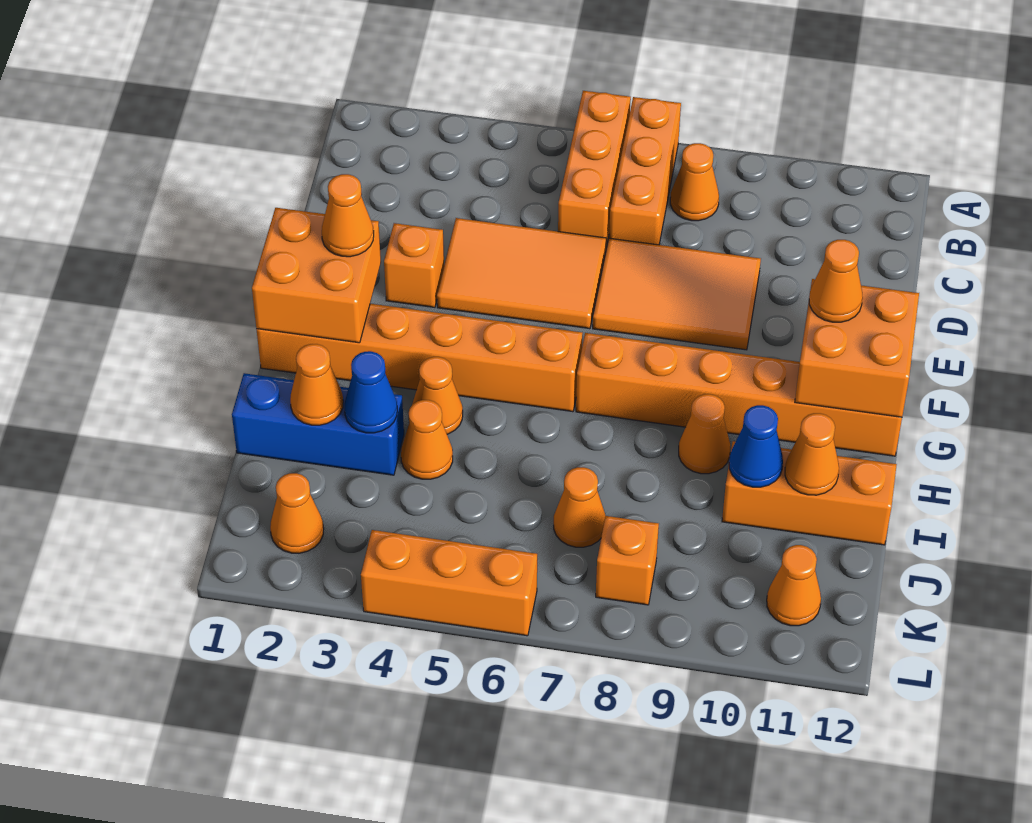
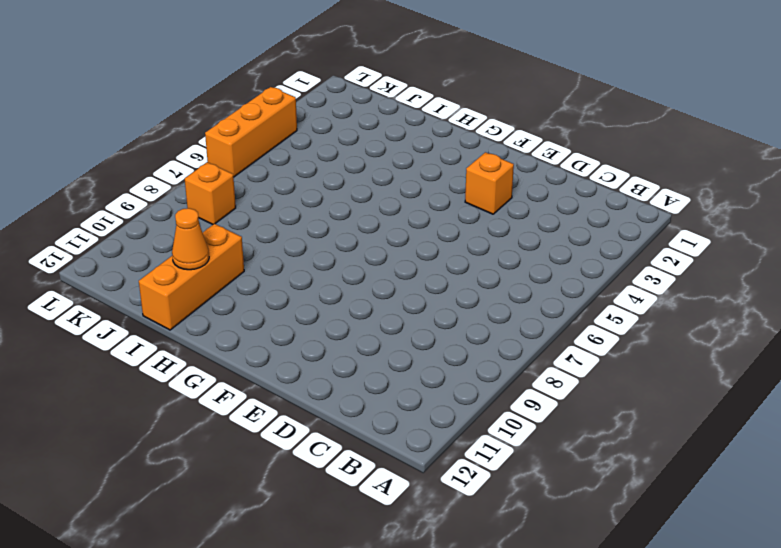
none -> orange brick A6:C6 level 1
none -> orange brick A7:C7 level 1
none -> orange cone B8 level 1

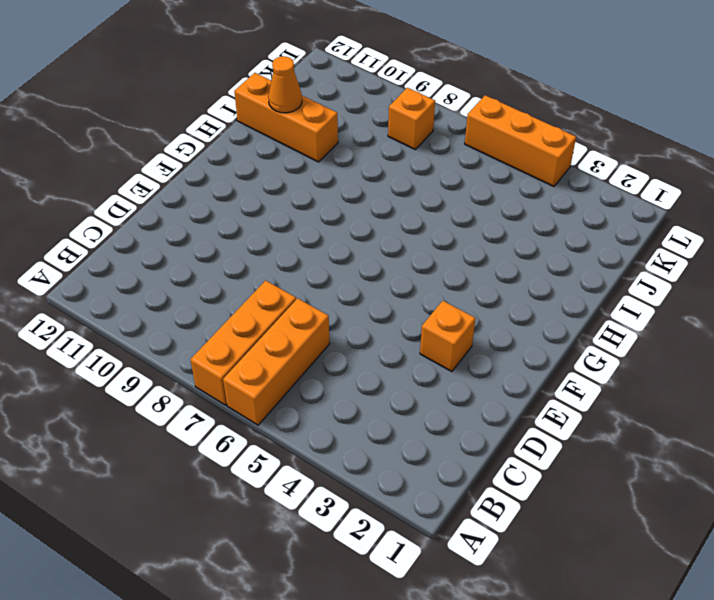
none -> orange cone B8 level 1
none -> orange tile D4:E6 level 1
none -> orange tile D7:E9 level 1

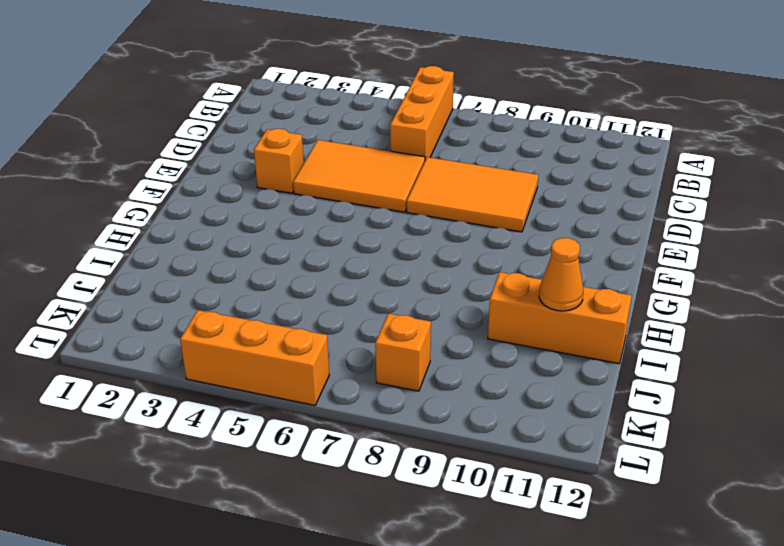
none -> orange brick A7:C7 level 1
none -> orange cone B8 level 1
none -> orange brick G1:G6 level 1

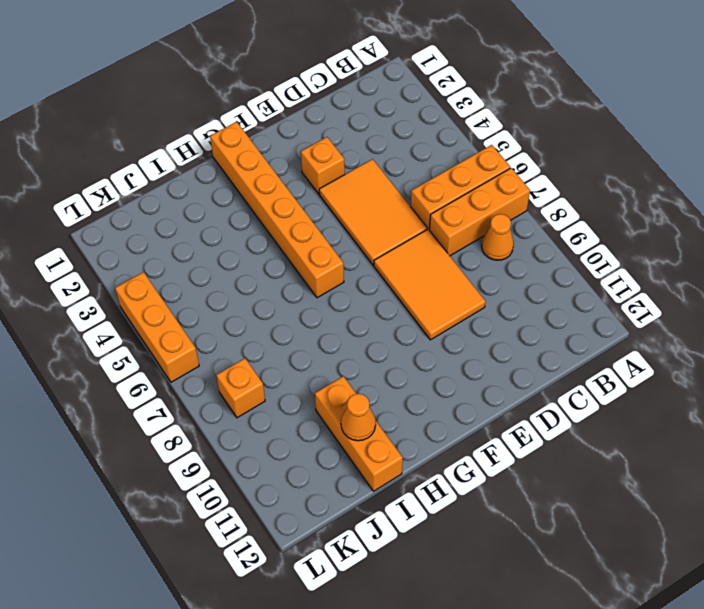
none -> orange brick G7:G12 level 1
none -> orange cone H4 level 1
none -> orange cone H9 level 1

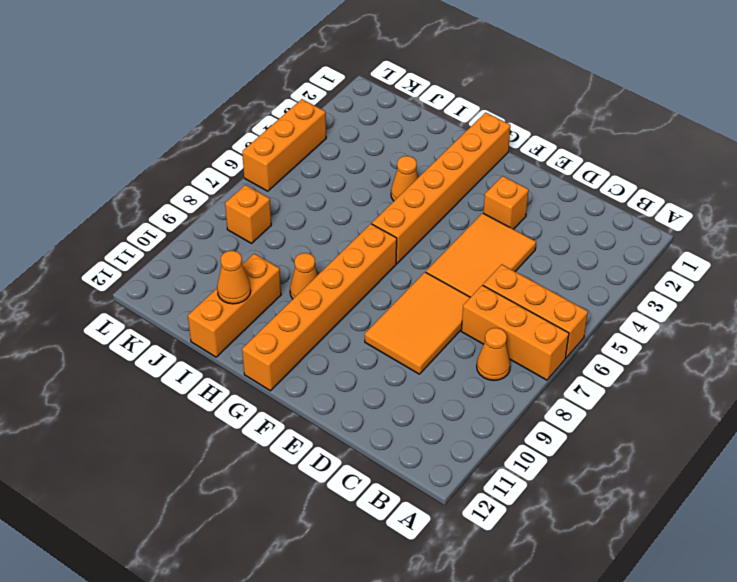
none -> blue brick I1:I3 level 1
none -> orange cone I4 level 1
none -> orange cone J7 level 1

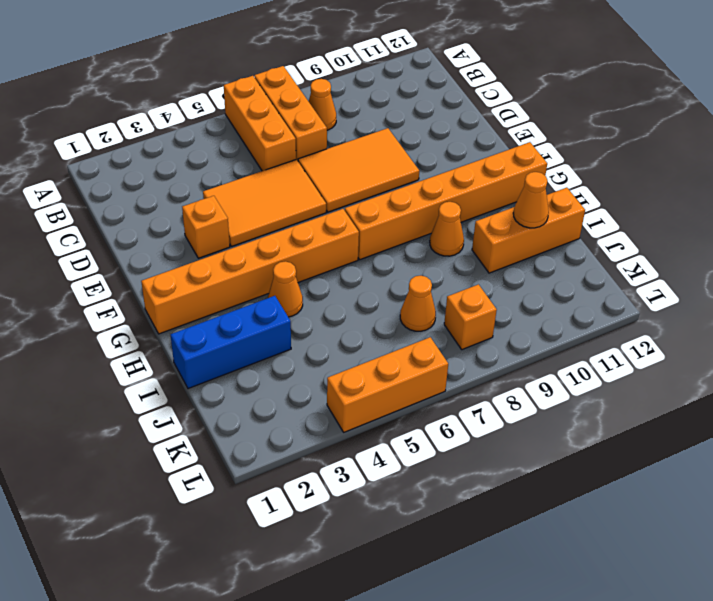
none -> orange cone I4 level 1
none -> orange cone K2 level 1
none -> orange cone K11 level 1

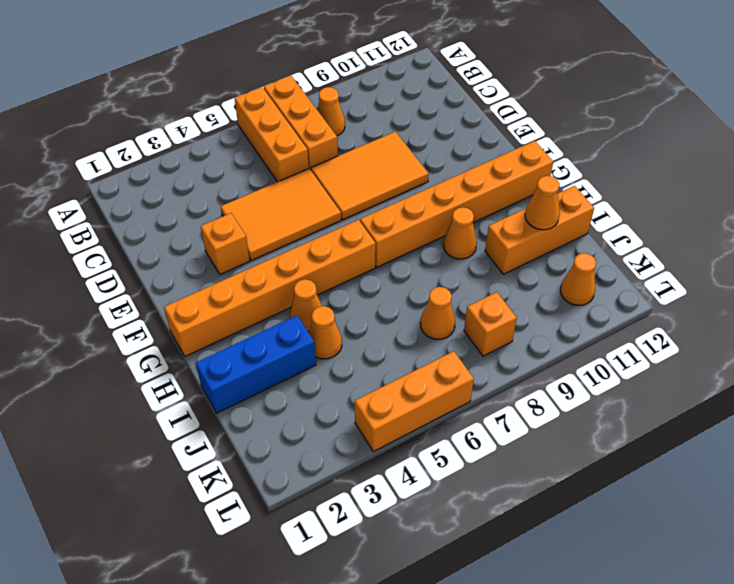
none -> orange cone K2 level 1
none -> orange brick F1:G2 level 2
none -> orange brick F11:G12 level 2

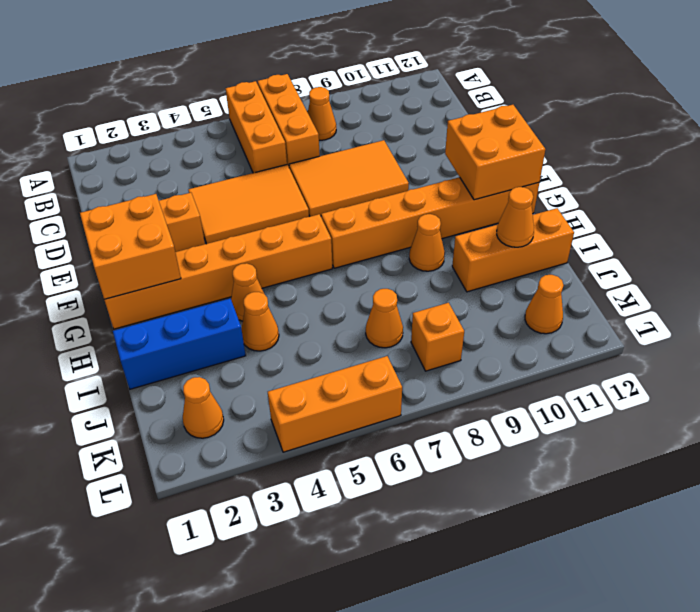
none -> orange cone I2 level 2
none -> blue cone I3 level 2
none -> blue cone I10 level 2

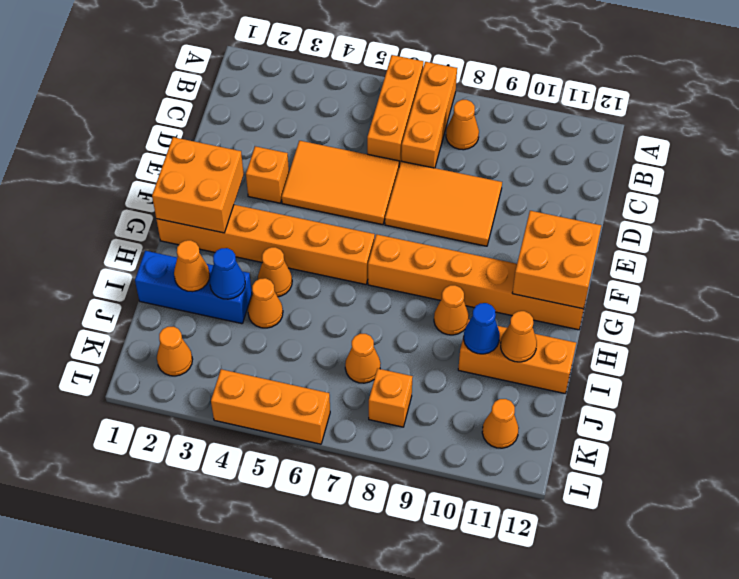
none -> orange cone F2 level 3
none -> orange cone F11 level 3

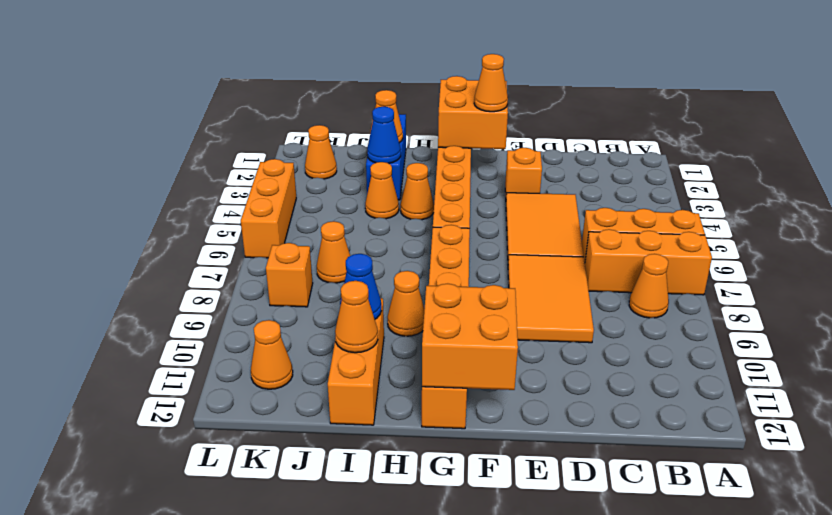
none -> orange cone F11 level 3

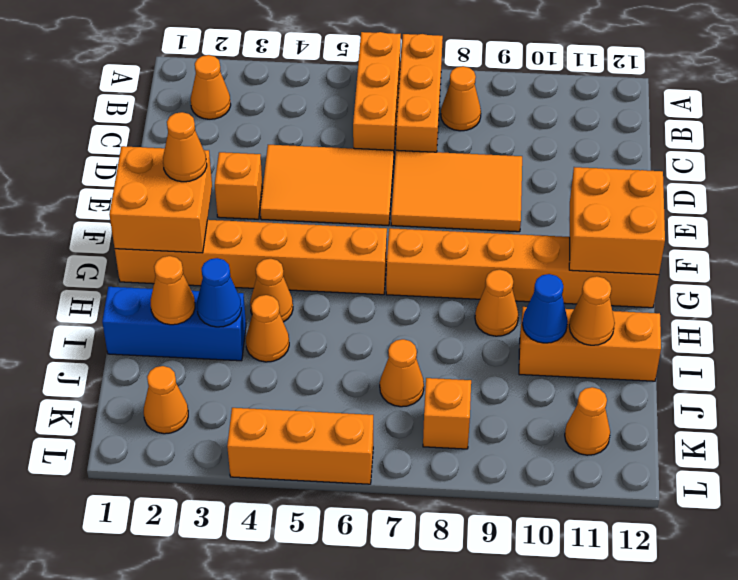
orange cone B2 level 1 -> orange cone F11 level 3

